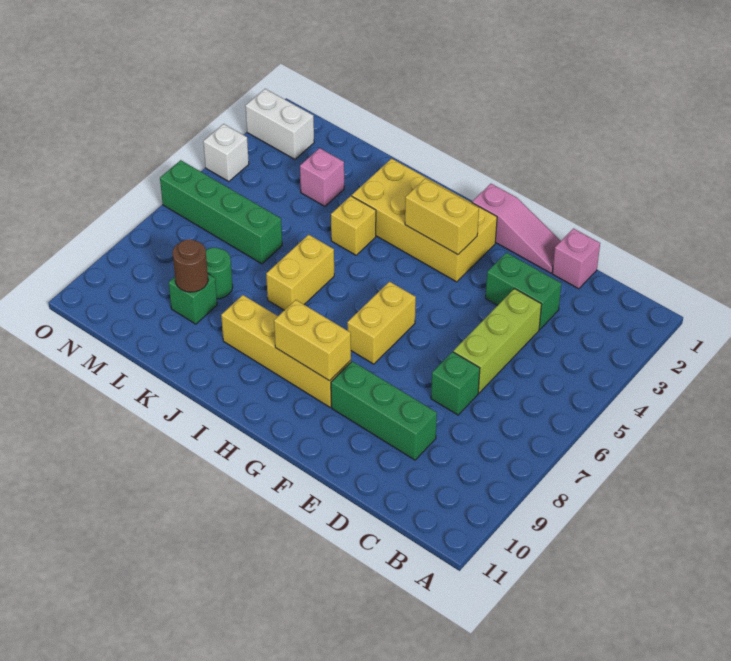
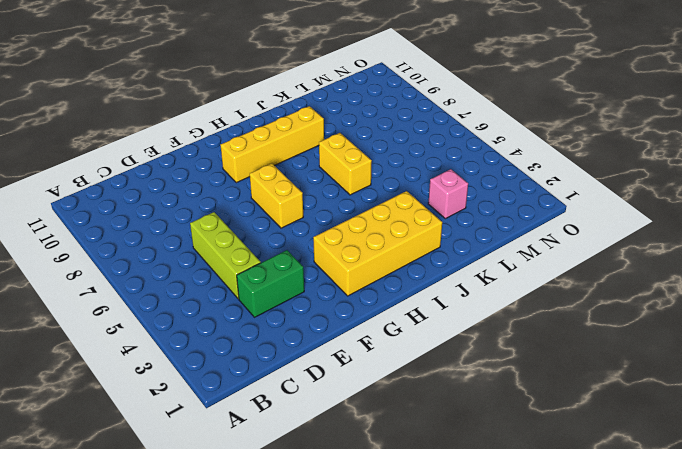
none -> pink brick D1 level 1
none -> green brick D7 level 1
none -> green brick D9:F9 level 1

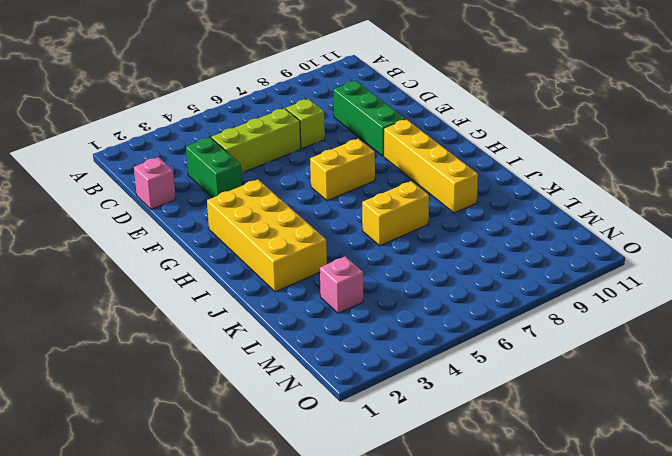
lime brick D7 level 1 -> green brick D7 level 1
none -> pink slope E1:G1 level 1 top G
none -> yellow brick J4 level 1
none -> green brick L6:O6 level 1

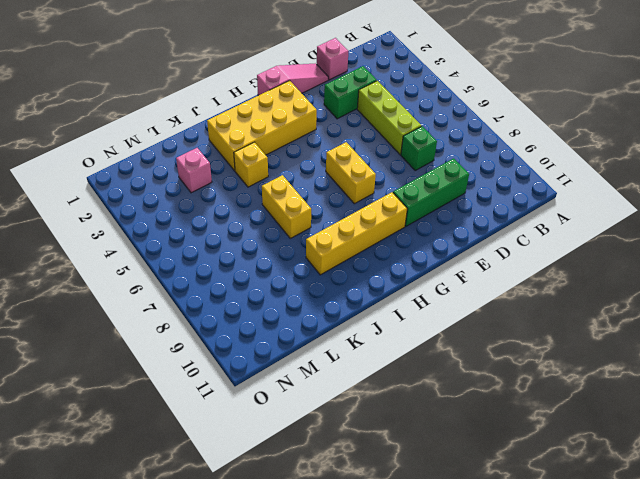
none -> green brick L6:O6 level 1
none -> green round brick L8 level 1
none -> green brick L9 level 1

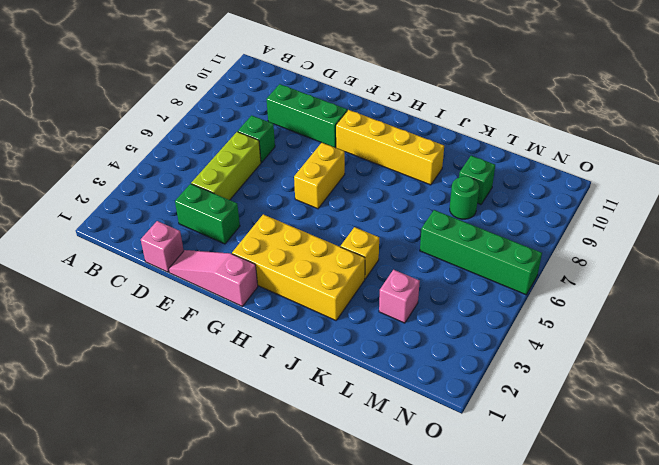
none -> yellow brick J6:J7 level 1
none -> white brick N2:O2 level 1
none -> white brick O4 level 1

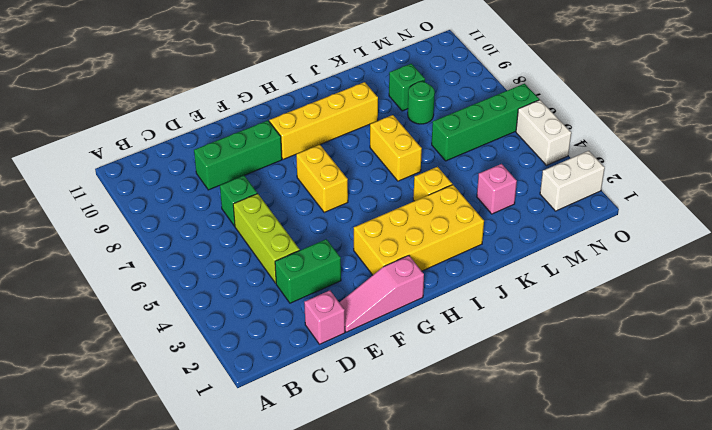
white brick O4:O5 level 1 -> white brick O4 level 1
none -> yellow brick G3:H3 level 2
none -> yellow brick G9:H9 level 2
none -> brown round brick L9 level 2

